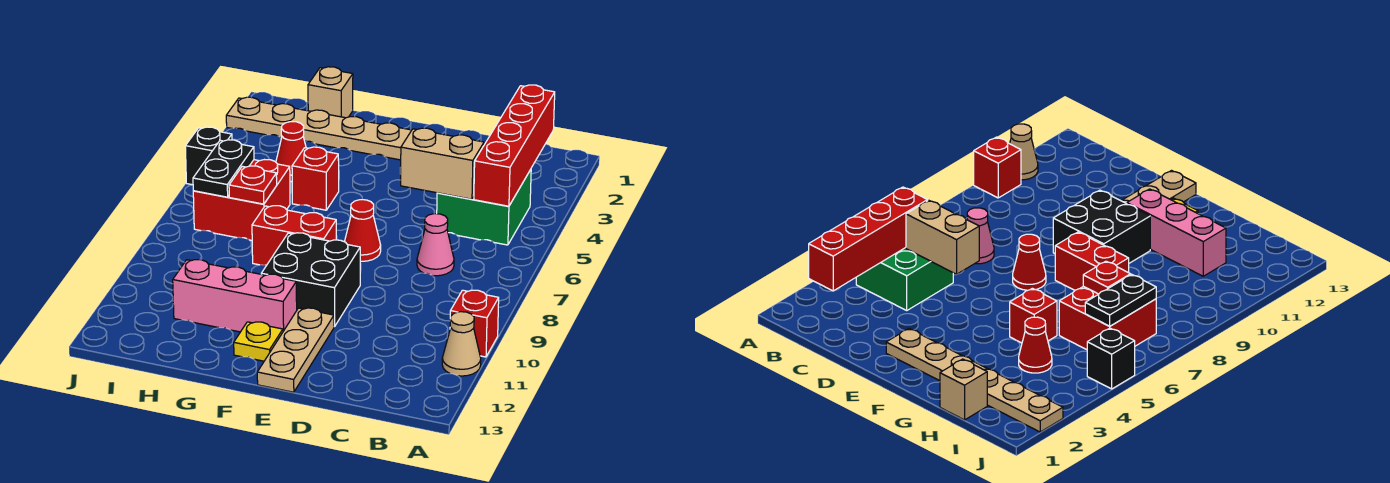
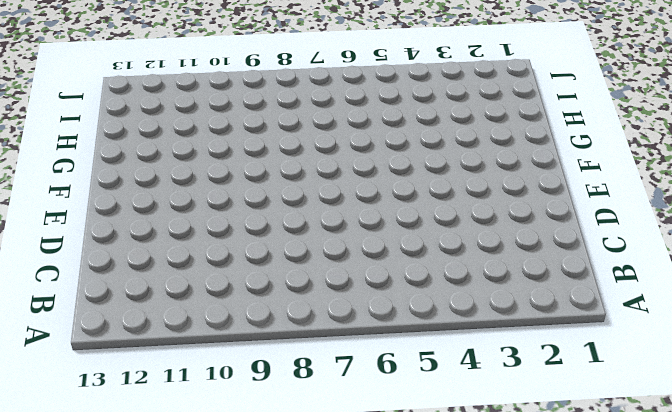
none -> red brick A10 level 1
none -> tan cone A11 level 1
none -> green brick B4:C5 level 1

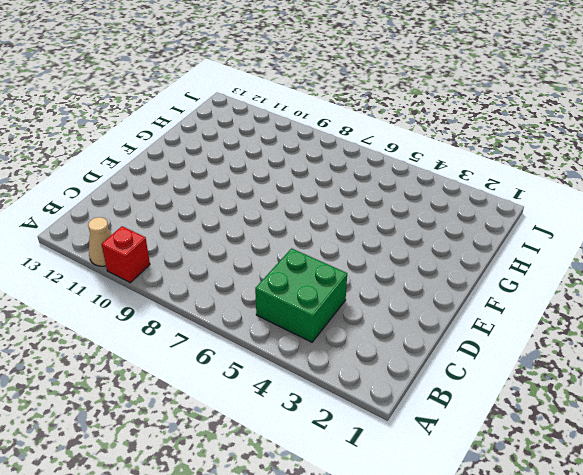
none -> pink cone C7 level 1
none -> tan plate E2:J2 level 1
none -> red cone E7 level 1

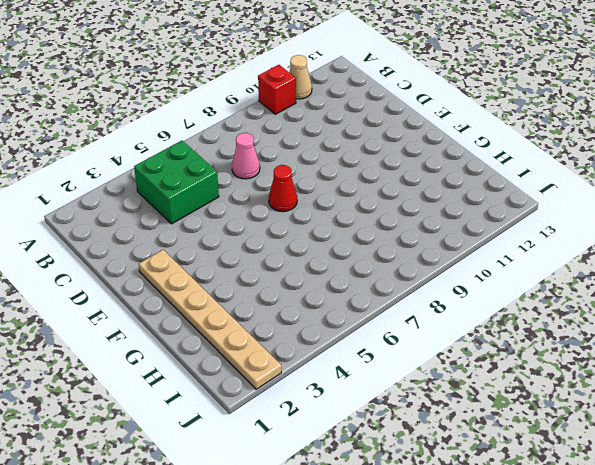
none -> black brick E9:F10 level 1
none -> tan plate E11:E13 level 1
none -> red brick F8:G8 level 1

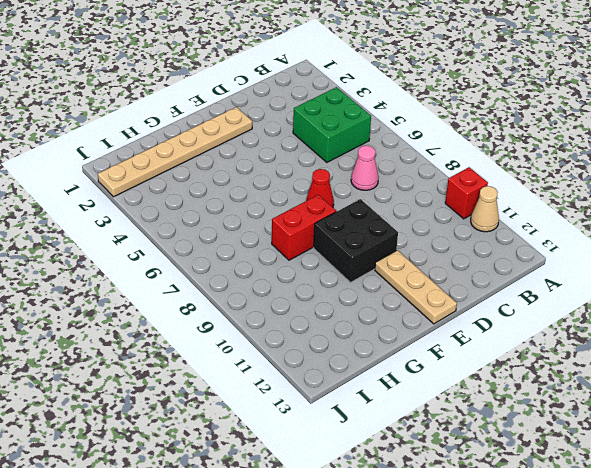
none -> pink brick F11:H11 level 1
none -> yellow plate F12 level 1
none -> red brick G5 level 1

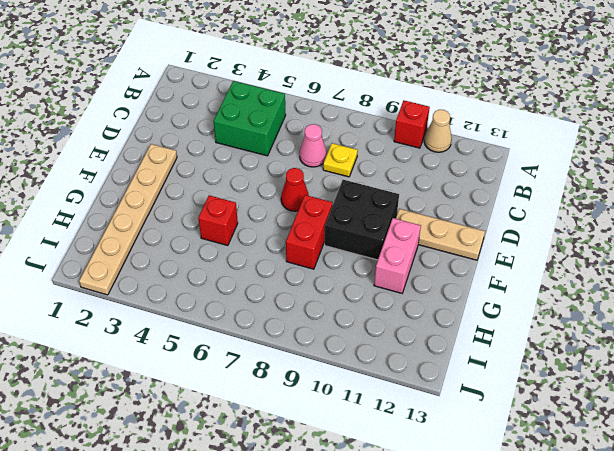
yellow plate C8 level 1 -> yellow plate F12 level 1
pink brick F11:G11 level 1 -> pink brick F11:H11 level 1
none -> tan brick H1 level 1
none -> red cone H4 level 1
none -> red brick H6:I7 level 1

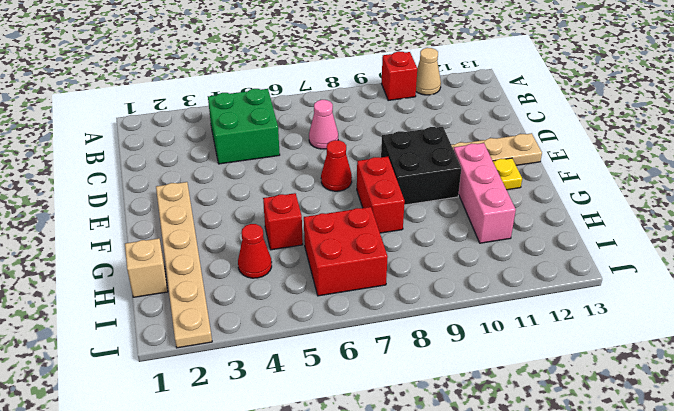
none -> black brick J5 level 1
none -> red brick B2:B5 level 2
none -> tan brick C5:D5 level 2

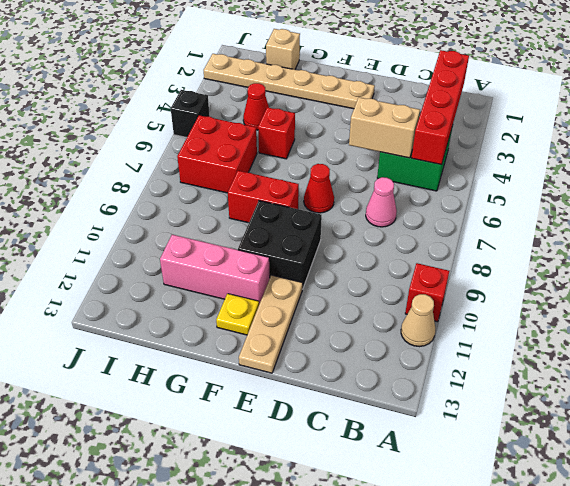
none -> red plate H7 level 2
none -> black plate I6:I7 level 2

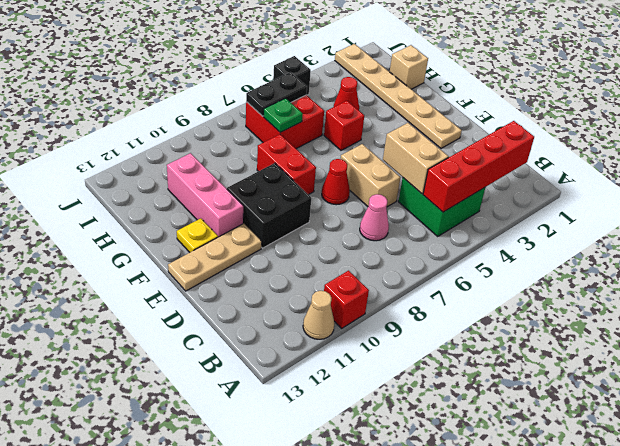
tan brick D6:E6 level 1 -> none
green plate H7 level 2 -> red plate H7 level 2

